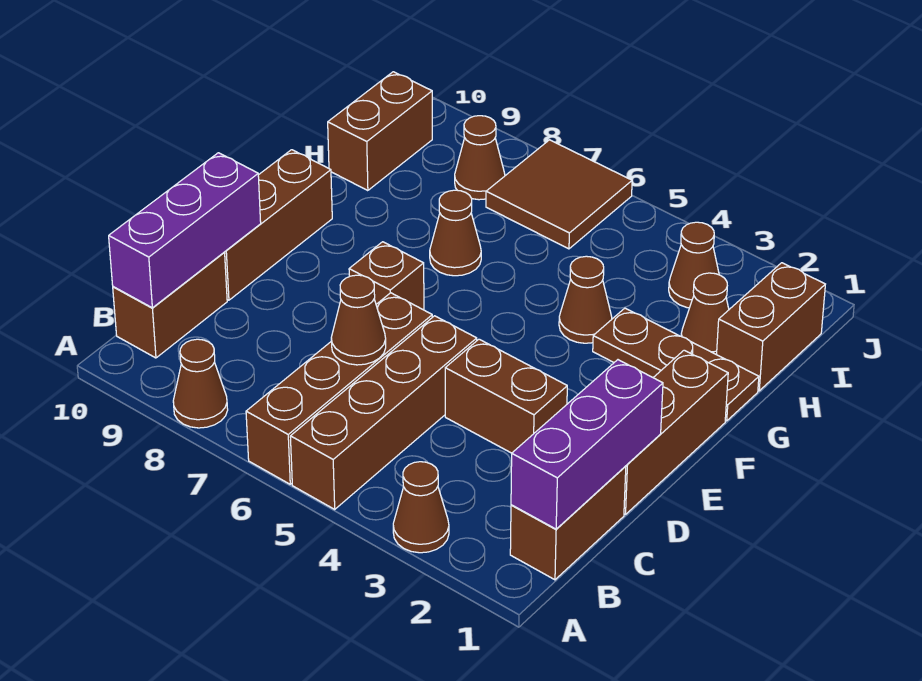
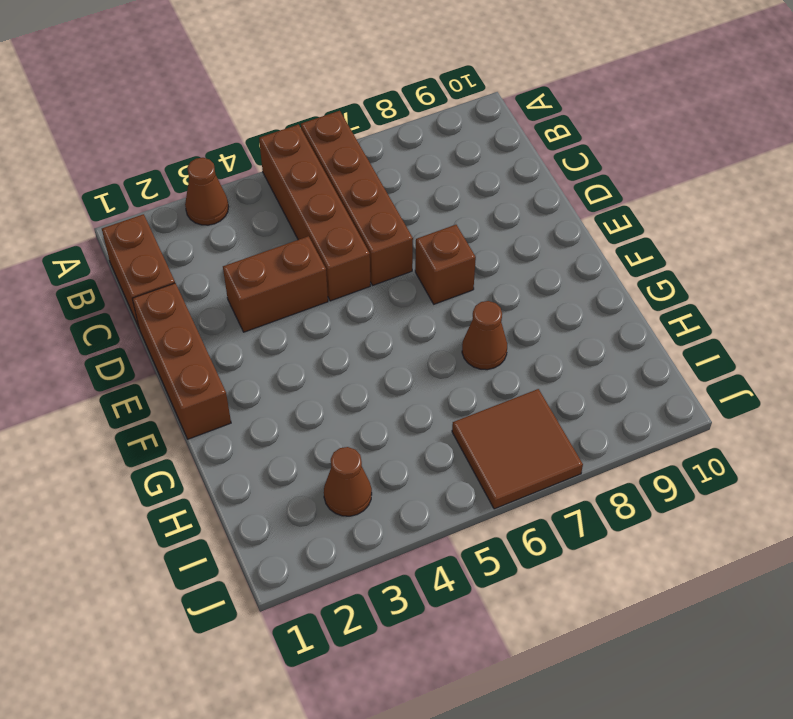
none -> brown cone A8 level 1
none -> brown brick B10:C10 level 1
none -> brown brick D10:F10 level 1

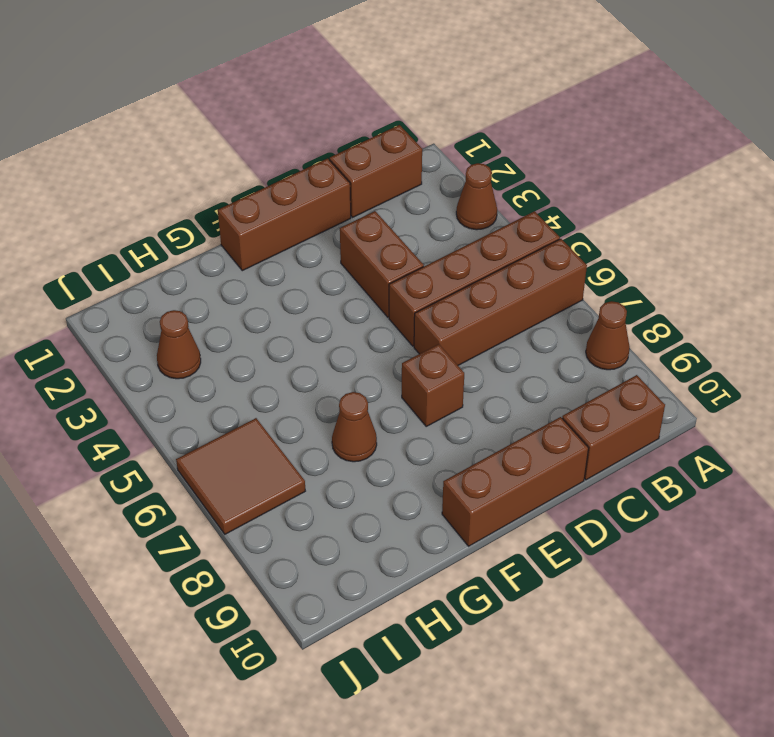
none -> brown plate G1:G3 level 1
none -> brown cone G4 level 1
none -> brown brick H1:I1 level 1

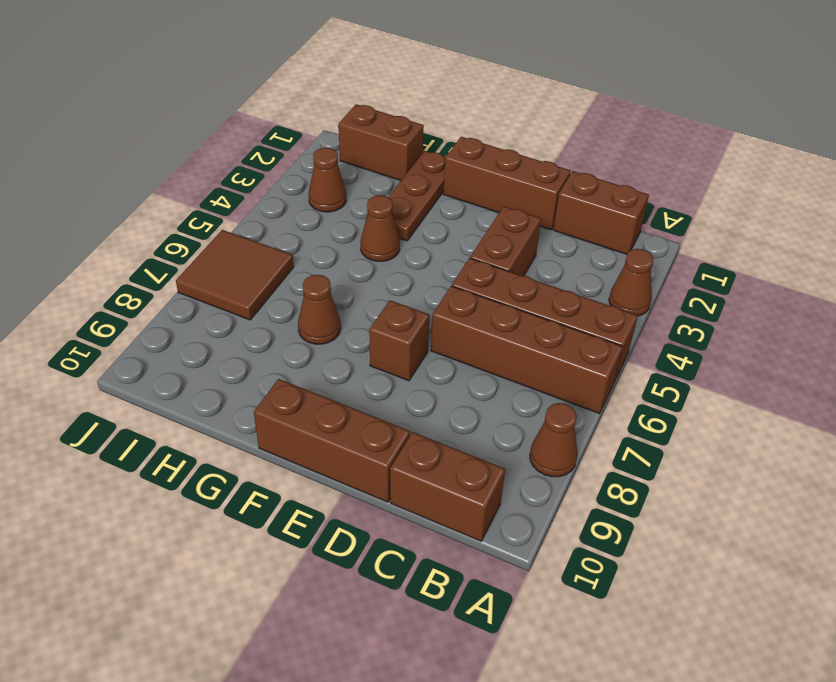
none -> brown cone H2 level 1
none -> brown brick H10:I10 level 1
none -> brown cone I8 level 1

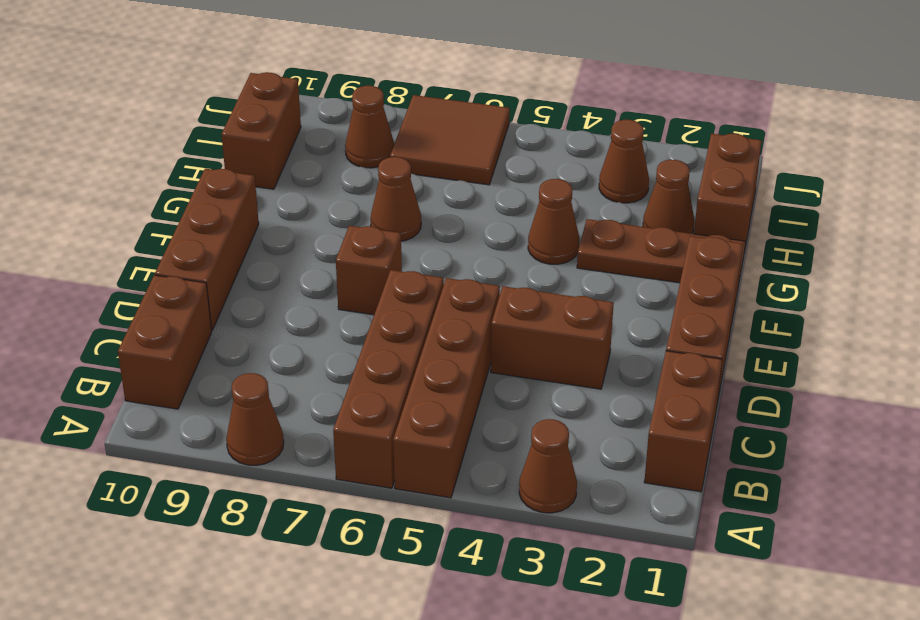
none -> purple brick B1:D1 level 2
none -> purple brick B10:D10 level 2
none -> brown cone C6 level 2

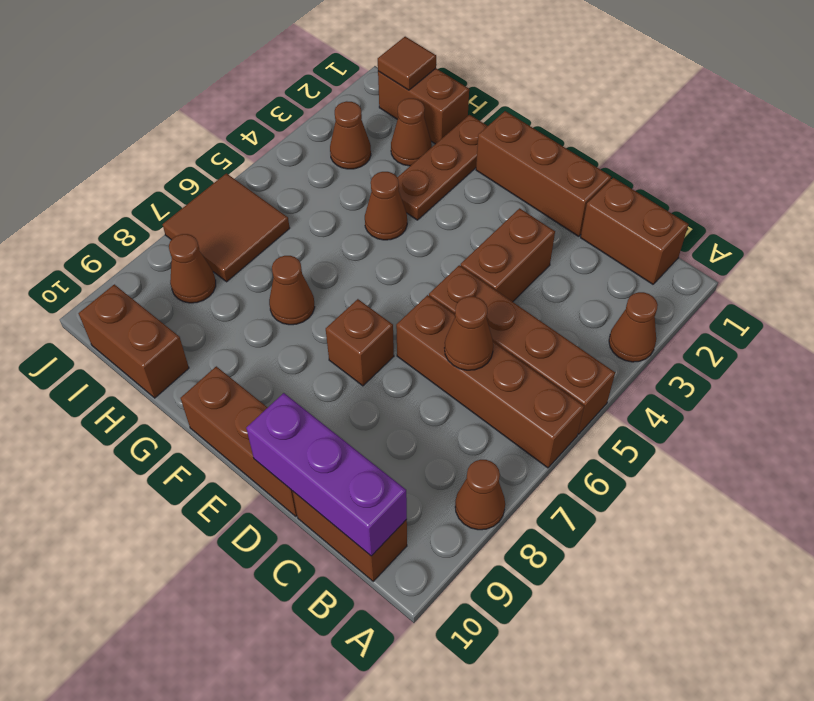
brown tile I1 level 2 -> none
none -> purple brick B1:D1 level 2

